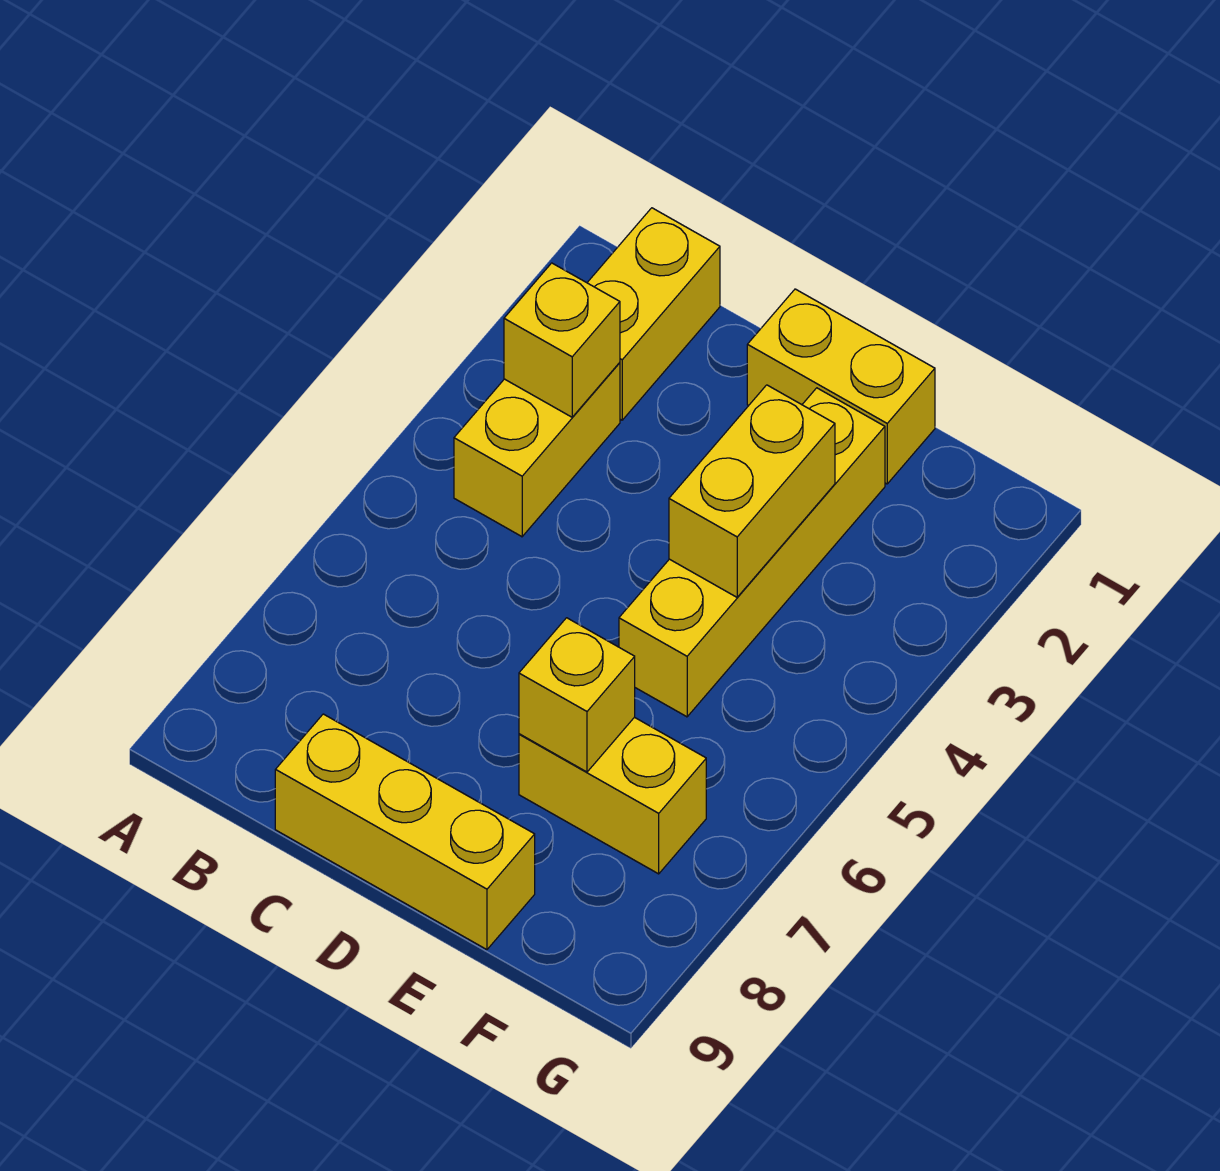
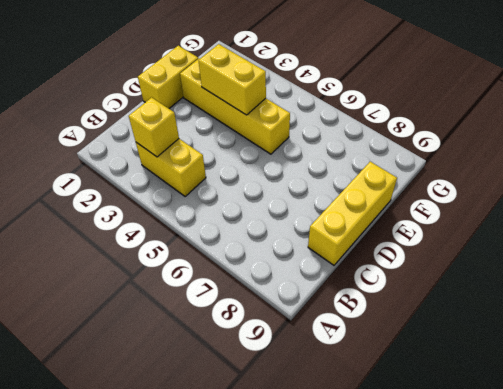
none -> yellow brick B1:B2 level 1
none -> yellow brick E7:F7 level 1

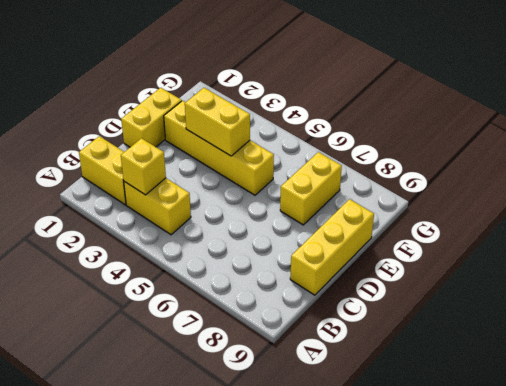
none -> yellow brick E7 level 2

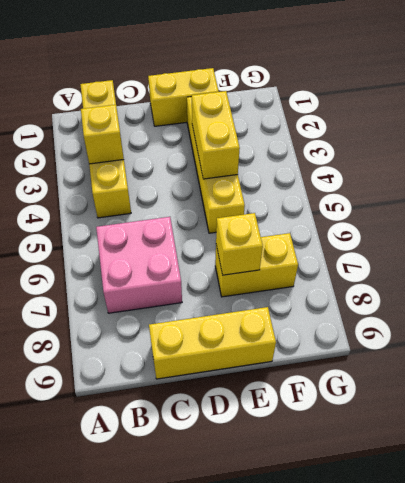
pink brick B6:C7 level 1 -> none

